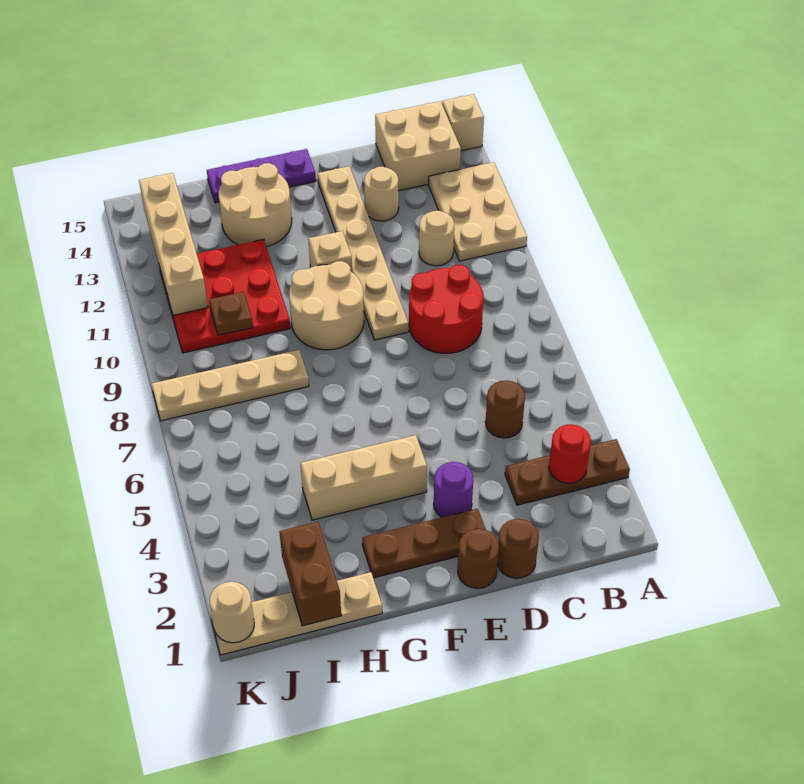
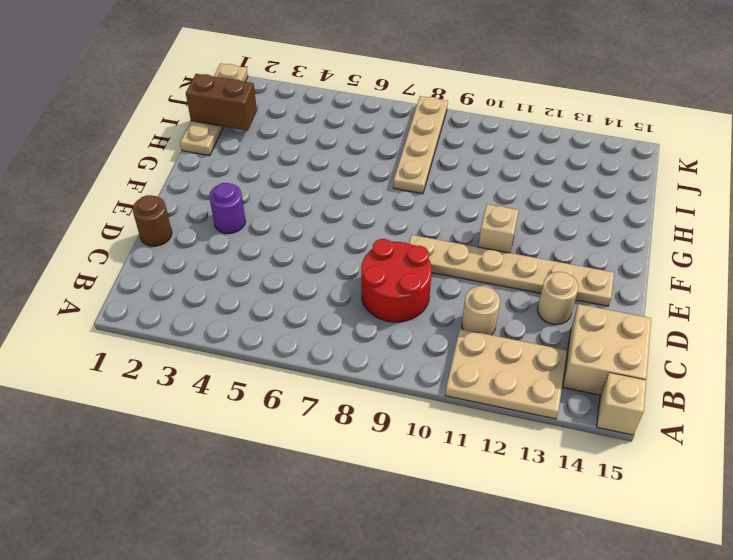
none -> brown plate A3:C3 level 1
none -> brown round brick C5 level 1
none -> brown round brick E1 level 1

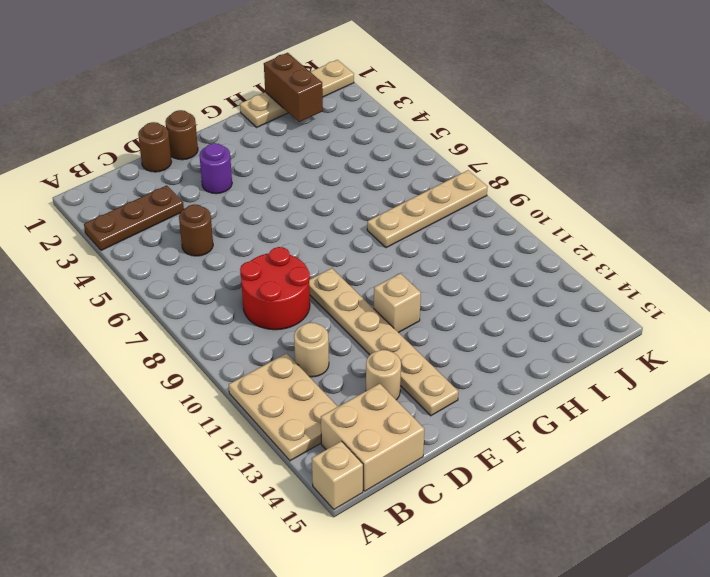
none -> brown plate E2:G2 level 1
none -> tan brick F4:H4 level 1
none -> tan round brick F9:G10 level 1

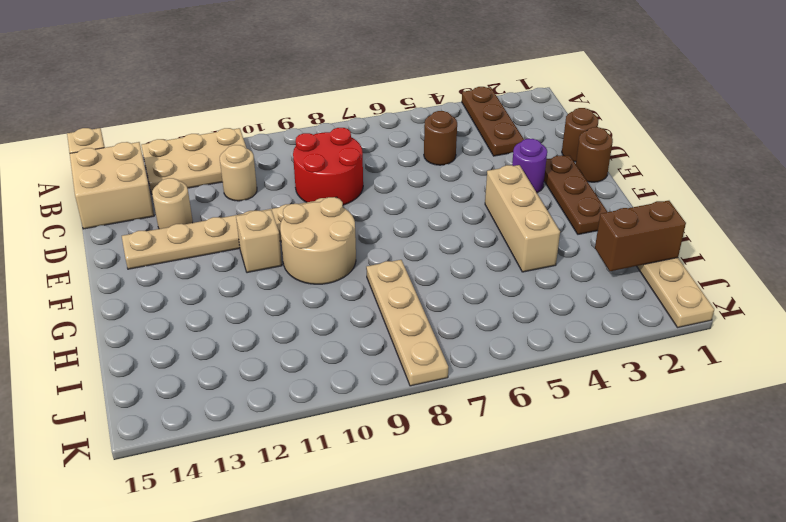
none -> purple plate F15:H15 level 1
none -> tan round brick G13:H14 level 1
none -> red plate H10:J12 level 1

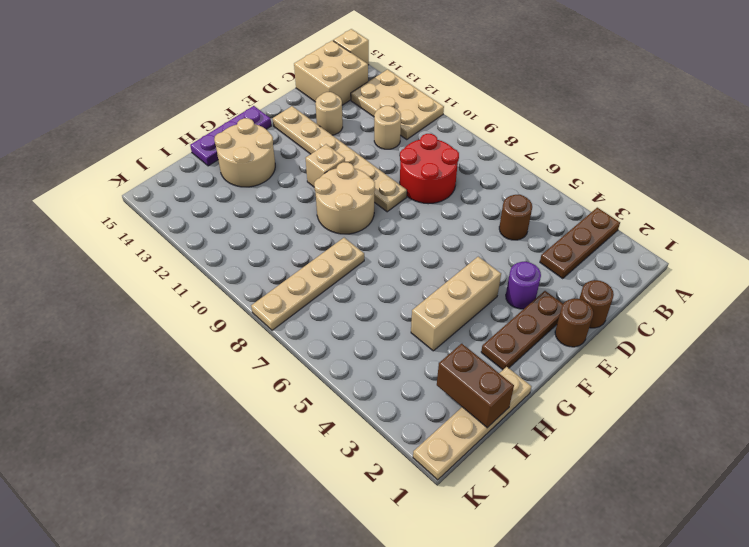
none -> red plate H10:J12 level 1
none -> red round brick B3 level 2
none -> brown plate I10 level 2

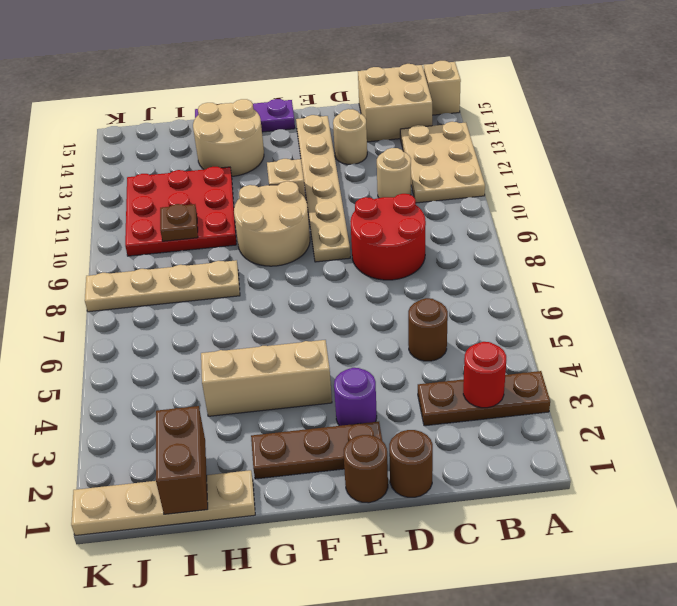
none -> tan brick J11:J14 level 2
none -> tan round brick K1 level 2

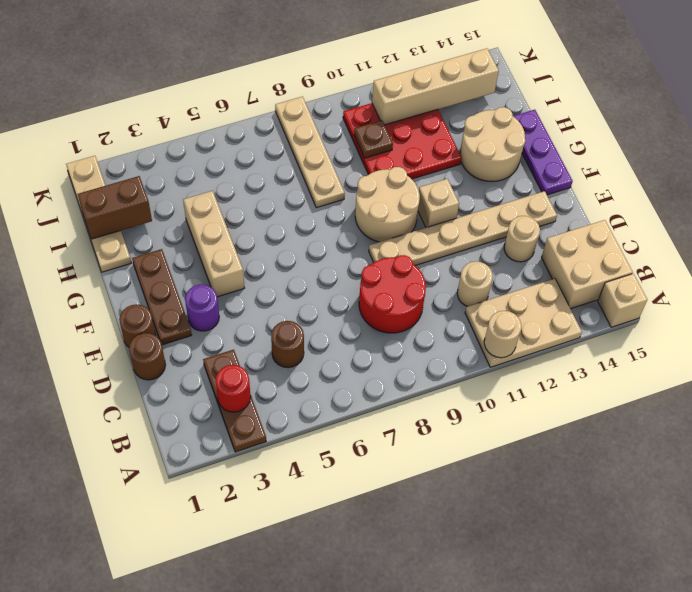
tan round brick A11 level 2 -> tan round brick K1 level 2

